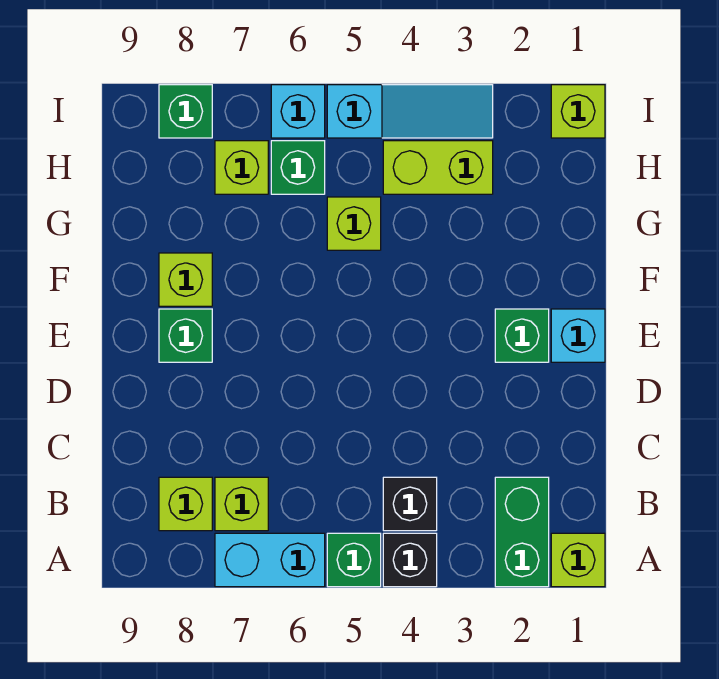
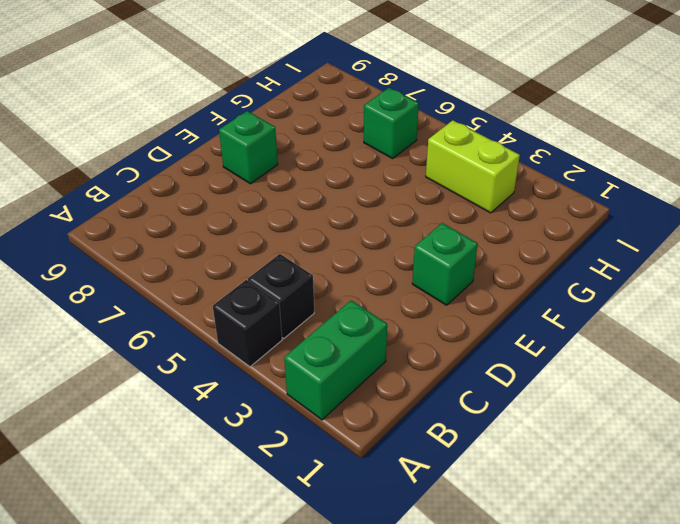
none -> lime brick A1 level 1
none -> green brick A5 level 1
none -> cyan brick A6:A7 level 1

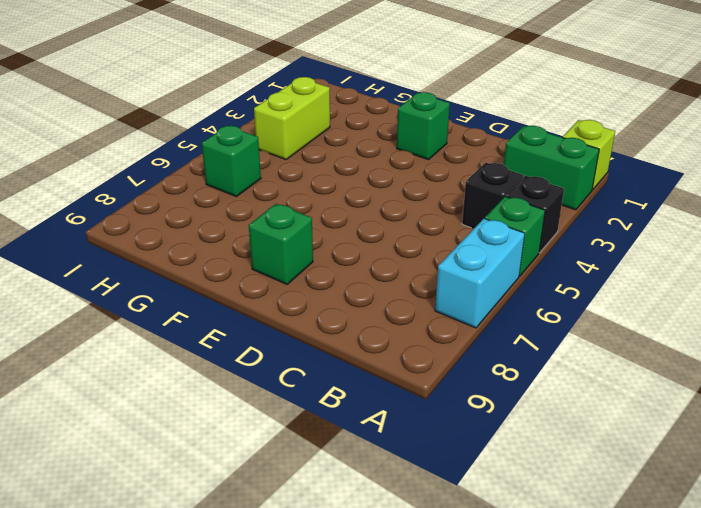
none -> lime brick B7 level 1
none -> lime brick B8 level 1
none -> cyan brick E1 level 1

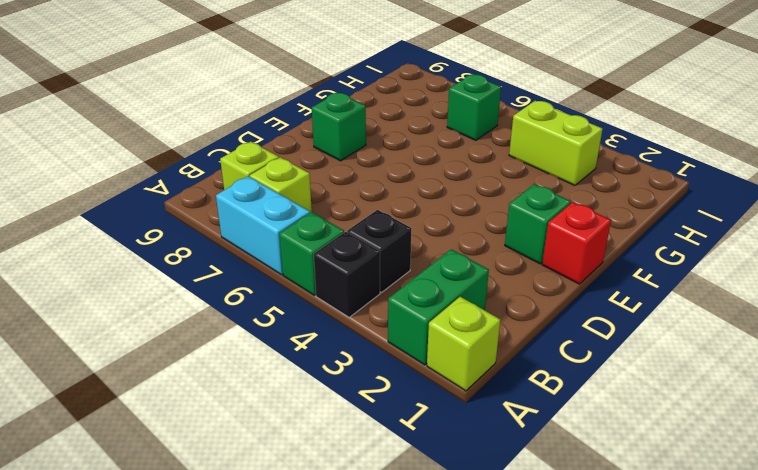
red brick E1 level 1 -> cyan brick E1 level 1
none -> lime brick F8 level 1
none -> lime brick G5 level 1
none -> lime brick H7 level 1

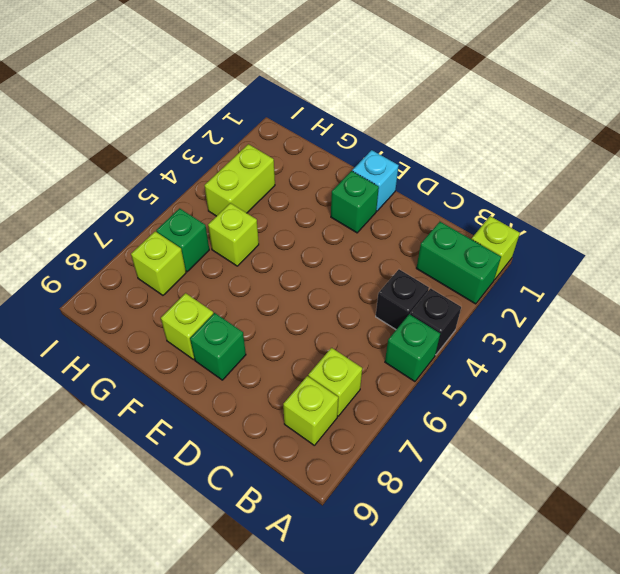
none -> cyan brick A6:A7 level 1
none -> lime brick I1 level 1
none -> cyan slope I3:I5 level 1 top 5

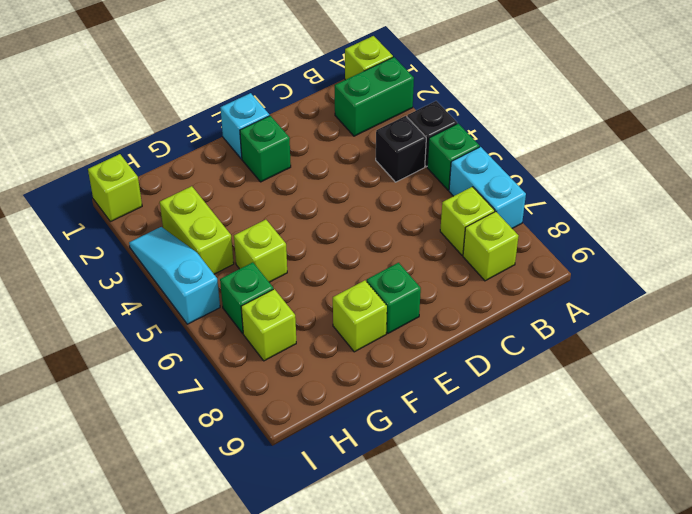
none -> cyan brick I6 level 1
none -> green brick I8 level 1

